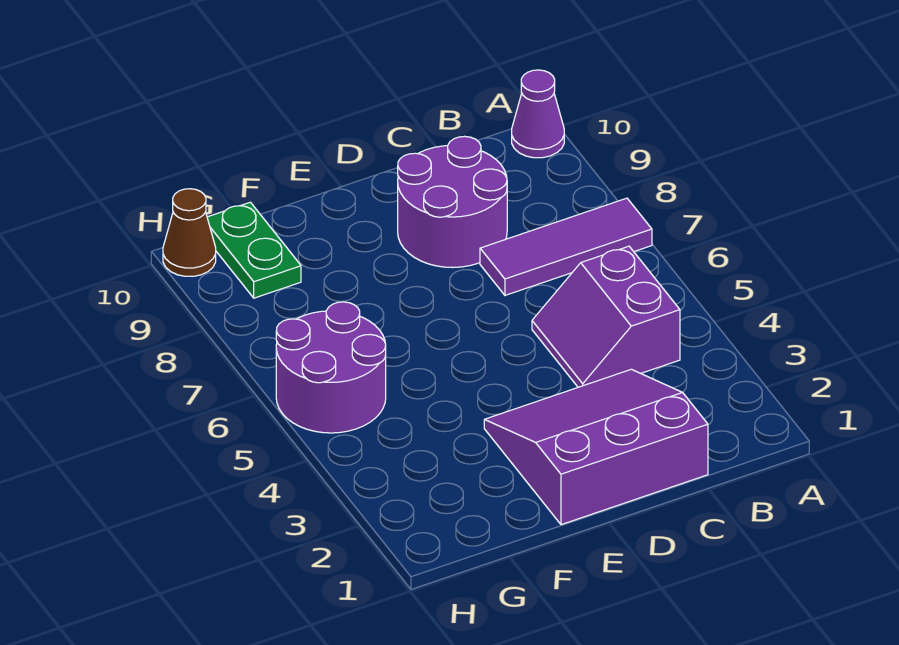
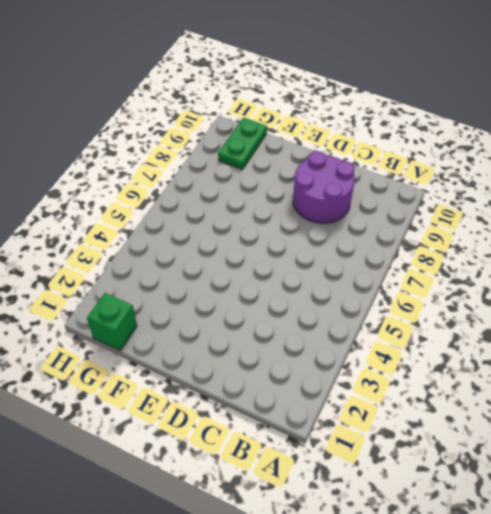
green brick G1 level 1 -> none
none -> purple tile A7:C7 level 1
none -> purple cone A10 level 1

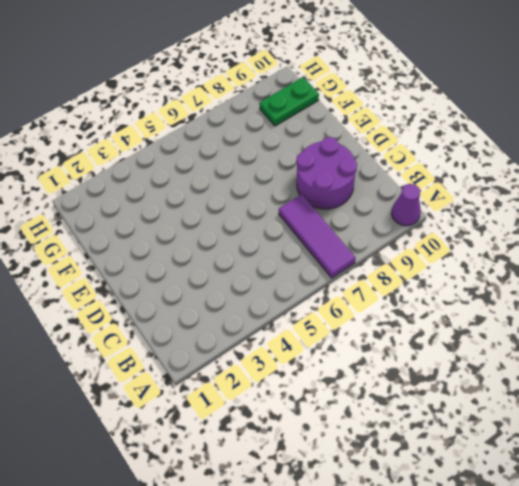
none -> purple slope B4:C5 level 1 top B
none -> purple slope C1:E3 level 1 top 1

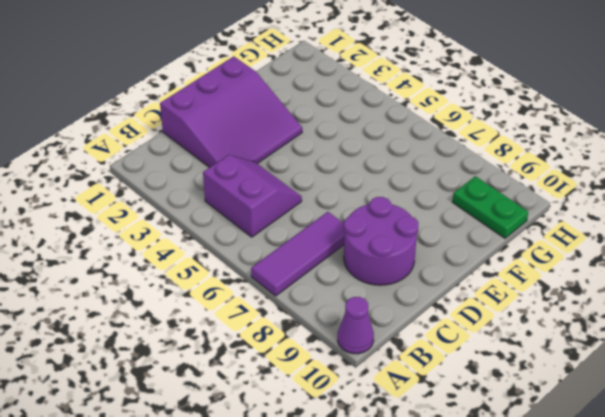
none -> purple round brick G5:H6 level 1
none -> brown cone H10 level 1

